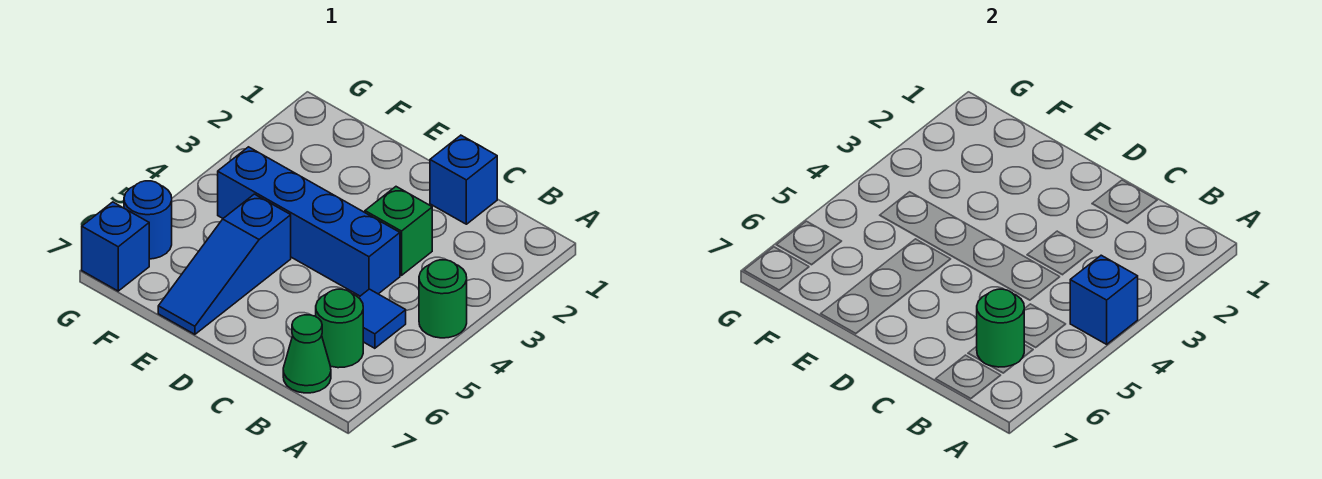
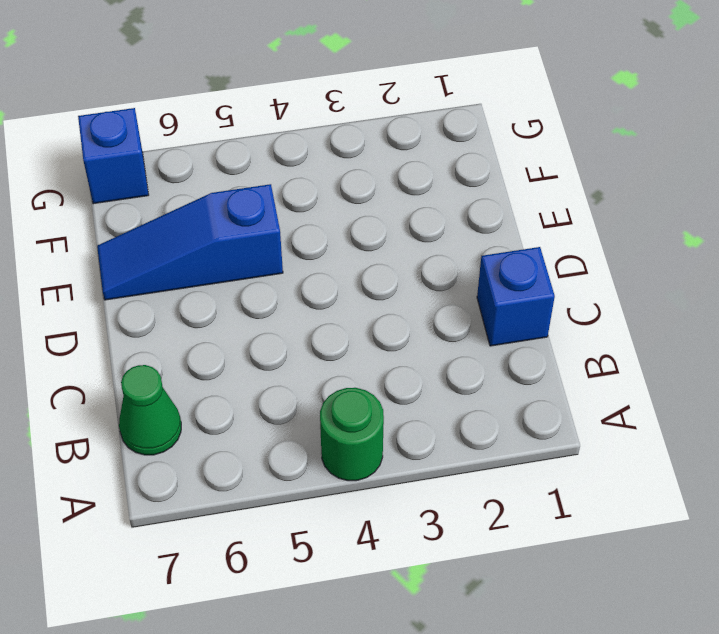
none -> blue tile B5 level 1
none -> green round brick B6 level 1
none -> green brick C3 level 1

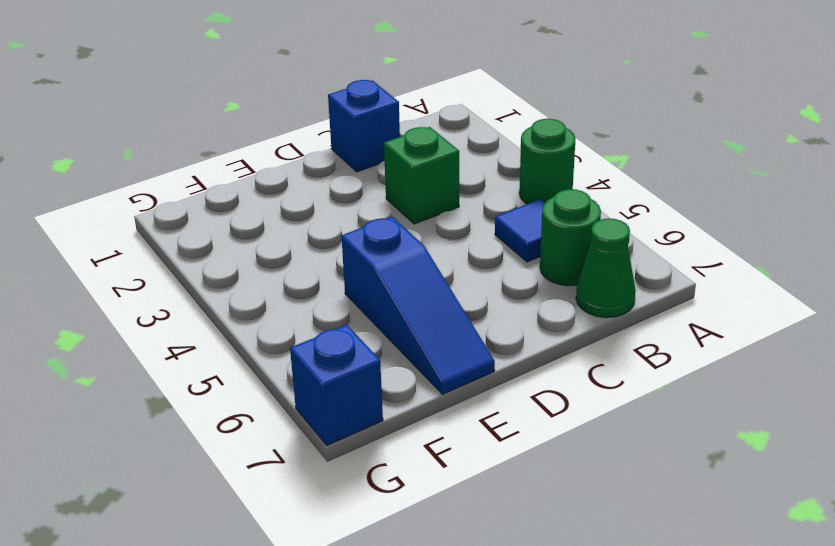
none -> blue brick C4:F4 level 1
none -> blue round brick G6 level 1
none -> blue brick A4 level 2

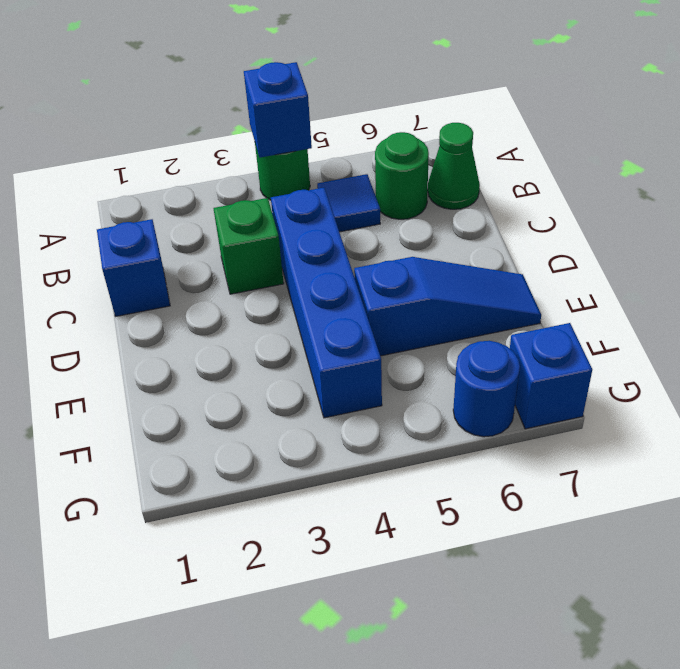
none -> green round brick B6 level 2

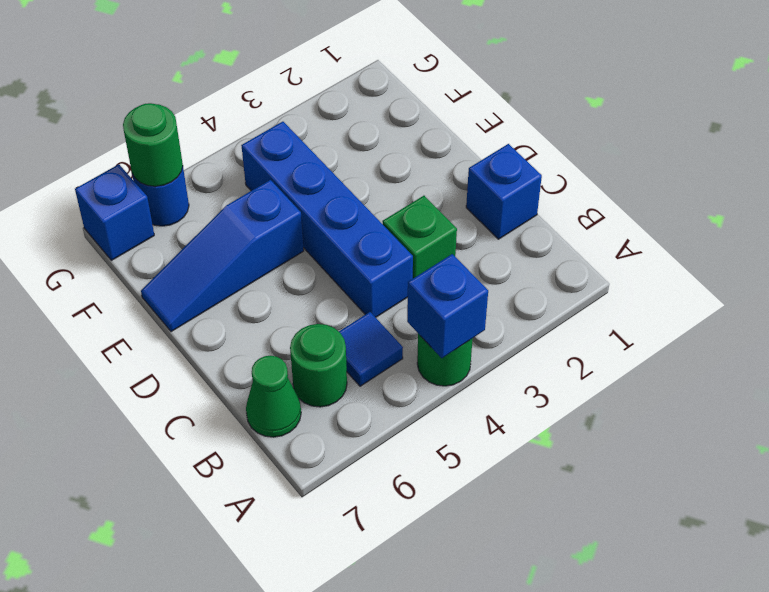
green round brick G6 level 2 -> green round brick B6 level 2

